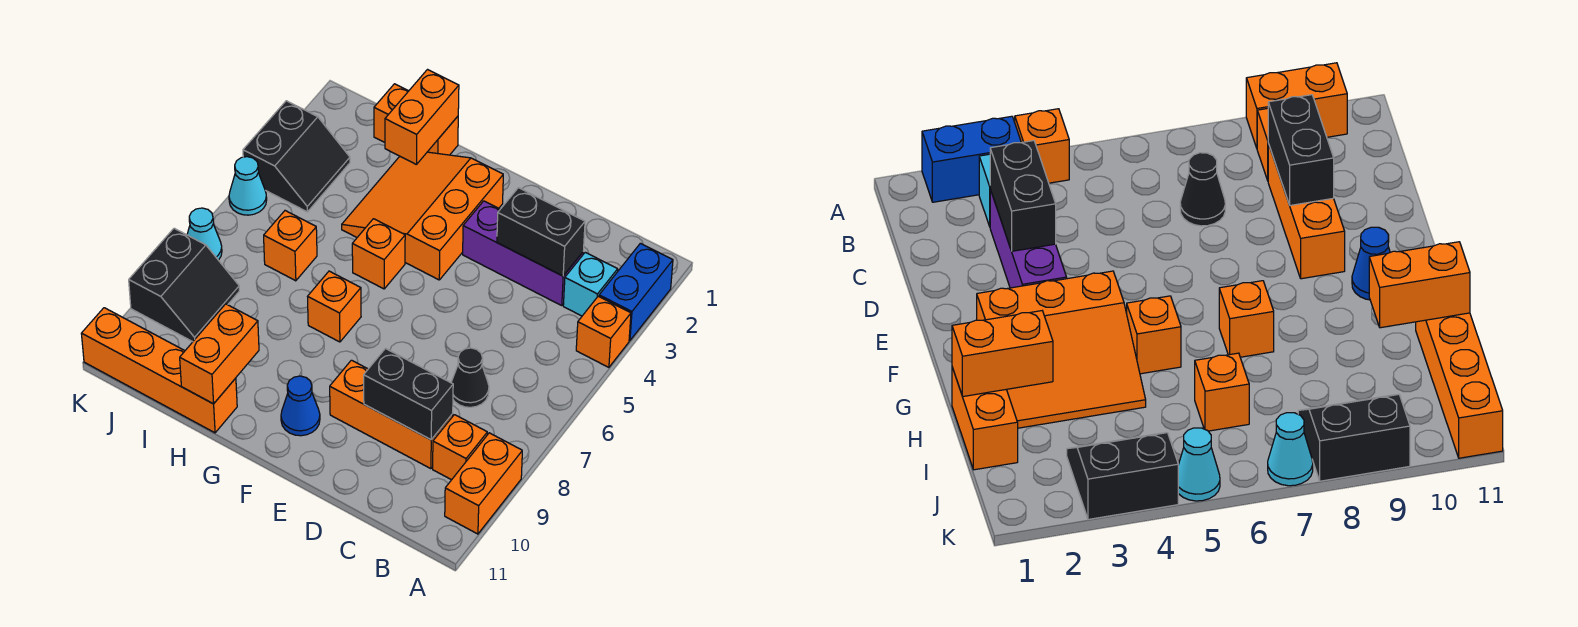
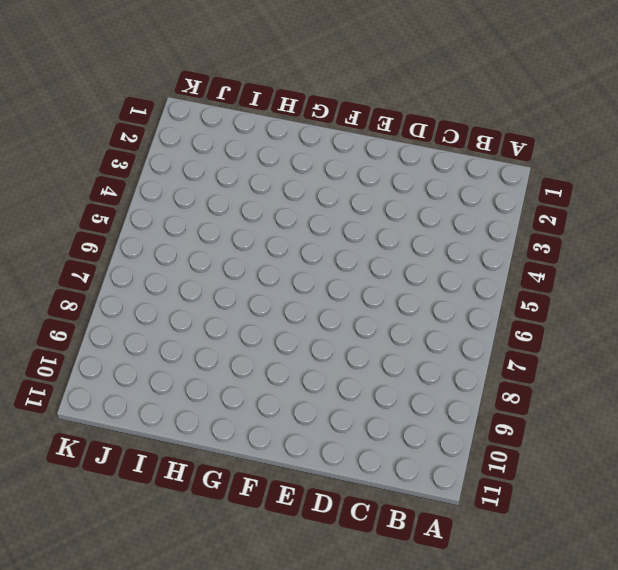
none -> blue brick A2:A3 level 1
none -> orange brick A4 level 1
none -> orange brick A9:A10 level 1

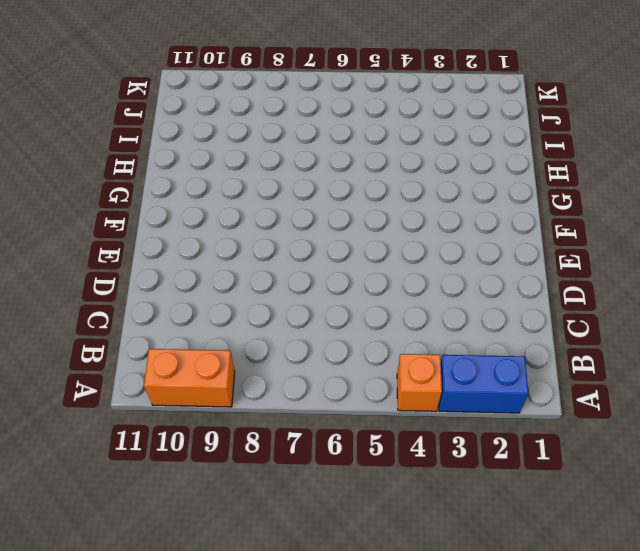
none -> cyan brick B3 level 1
none -> orange brick B9 level 1
none -> purple brick C3:E3 level 1

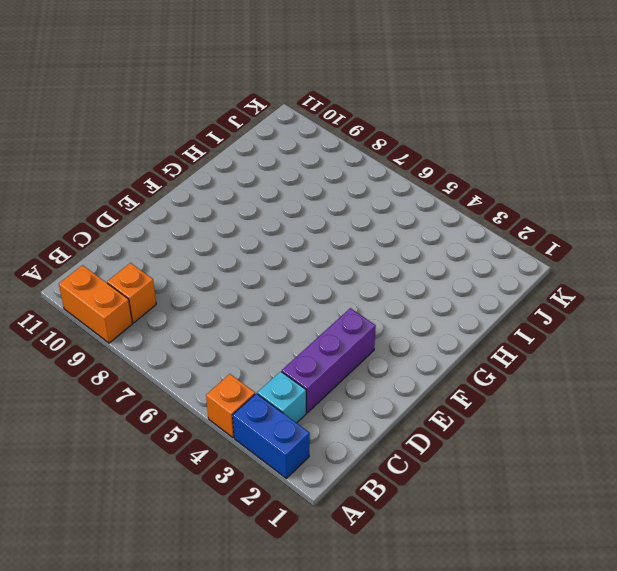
none -> black cone C7 level 1
none -> orange brick C9:E9 level 1
none -> orange slope F2:H4 level 1 top F

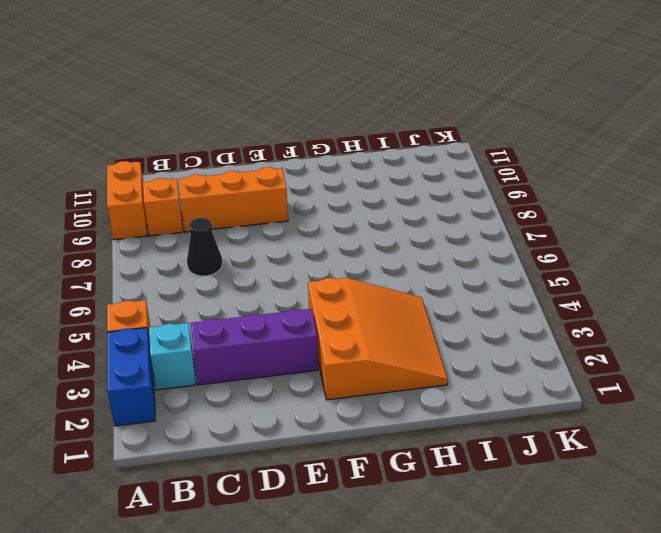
none -> blue cone F10 level 1
none -> orange brick G5 level 1
none -> orange brick G7 level 1

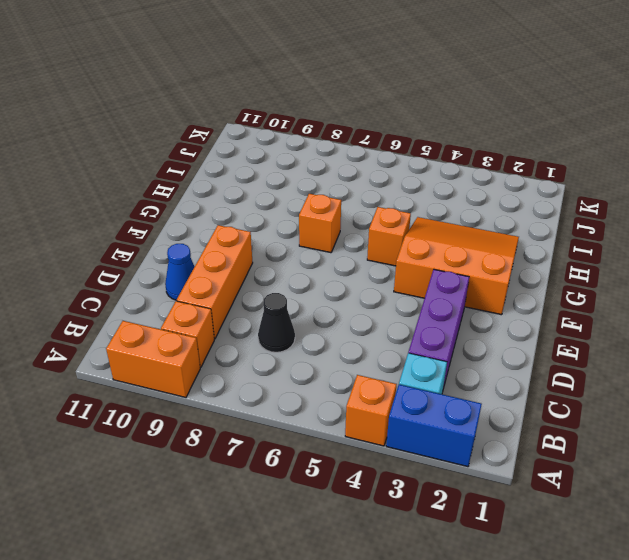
blue cone D10 level 1 -> blue cone F10 level 1
none -> orange brick H1:I1 level 1
none -> orange brick H11:K11 level 1
none -> orange brick I6 level 1

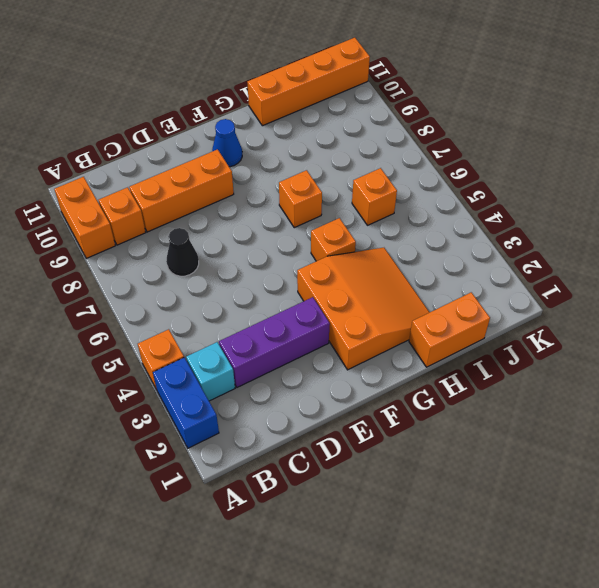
none -> black slope J3:K4 level 1 top K
none -> black slope J8:K9 level 1 top K
none -> cyan cone K5 level 1

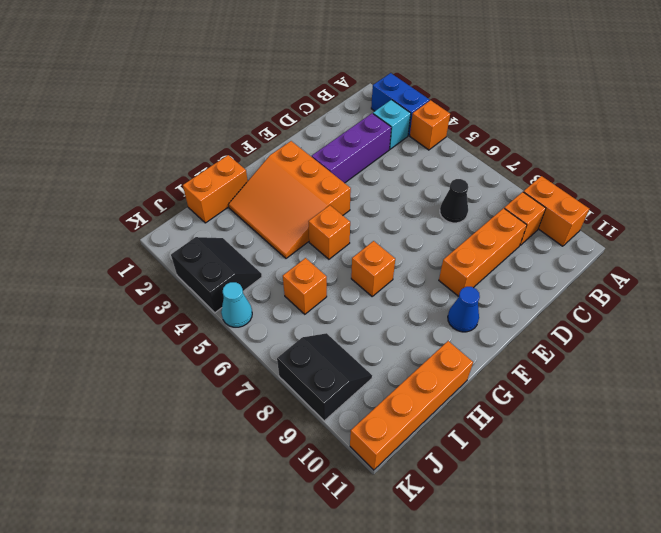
none -> cyan cone K7 level 1
none -> black brick C3:D3 level 2
none -> black brick C9:D9 level 2

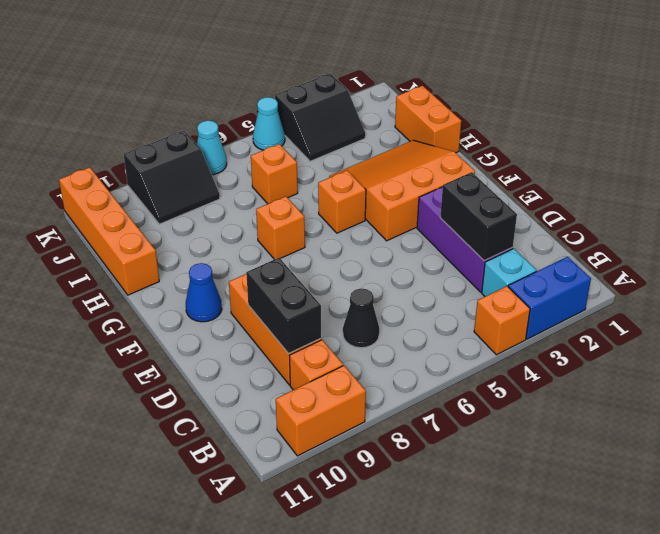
none -> orange brick H1:H2 level 2
none -> orange brick H10:H11 level 2

